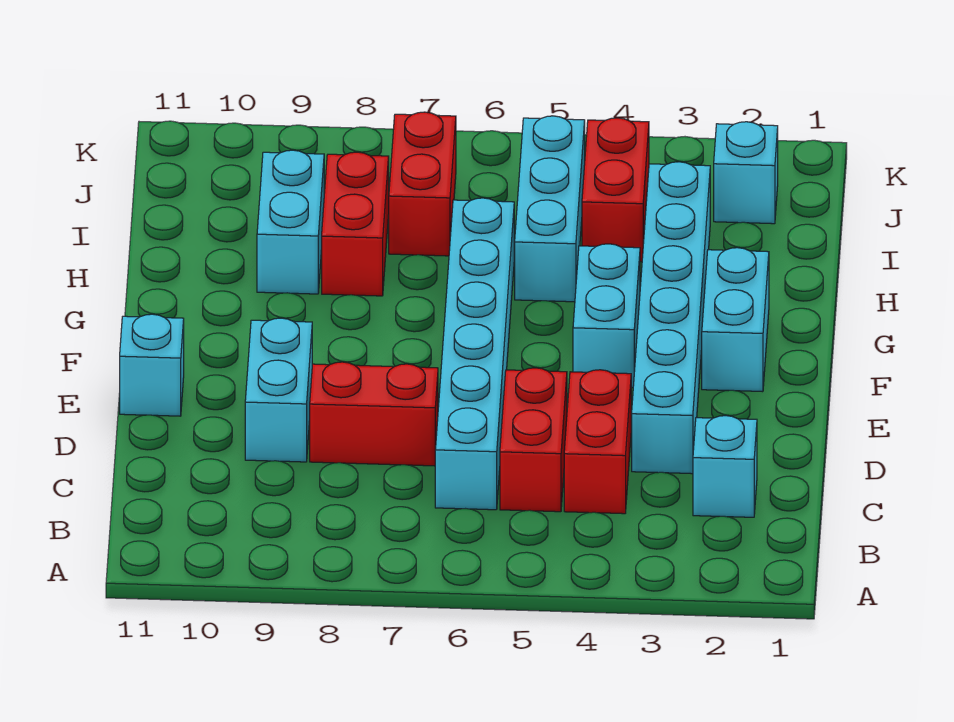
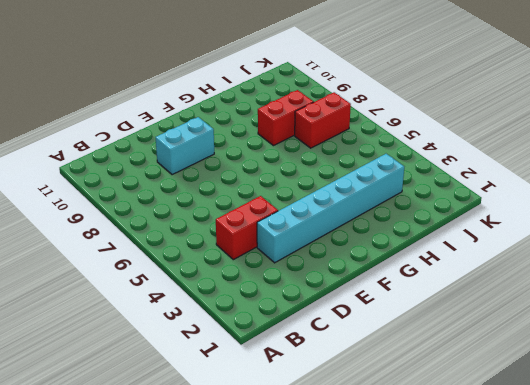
none -> cyan brick C2 level 1
none -> red brick C5:D5 level 1
none -> cyan brick C6:H6 level 1

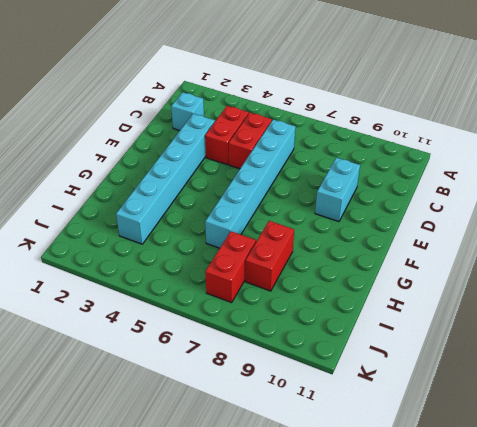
none -> red brick D7:D8 level 1
none -> cyan brick E11 level 1
none -> cyan brick F2:G2 level 1

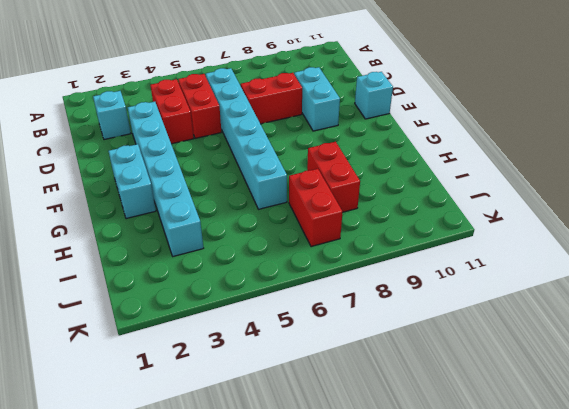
none -> cyan brick F4:G4 level 1
none -> cyan brick H5:J5 level 1
none -> cyan brick H9:I9 level 1

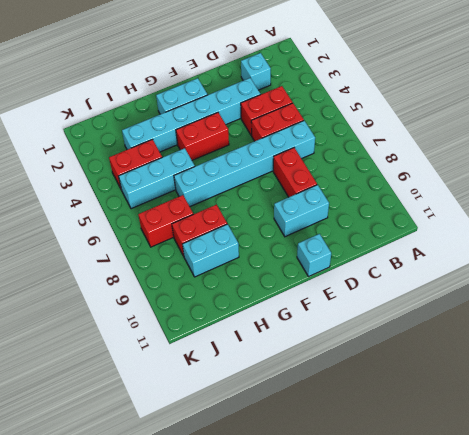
red brick F4:G4 level 1 -> cyan brick F4:G4 level 1
none -> cyan brick J2 level 1

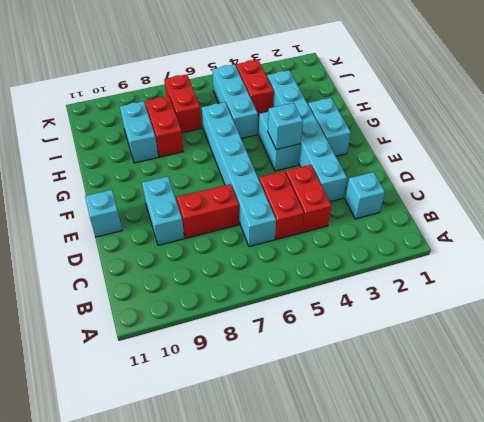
cyan brick F4 level 2 -> cyan brick J2 level 1

